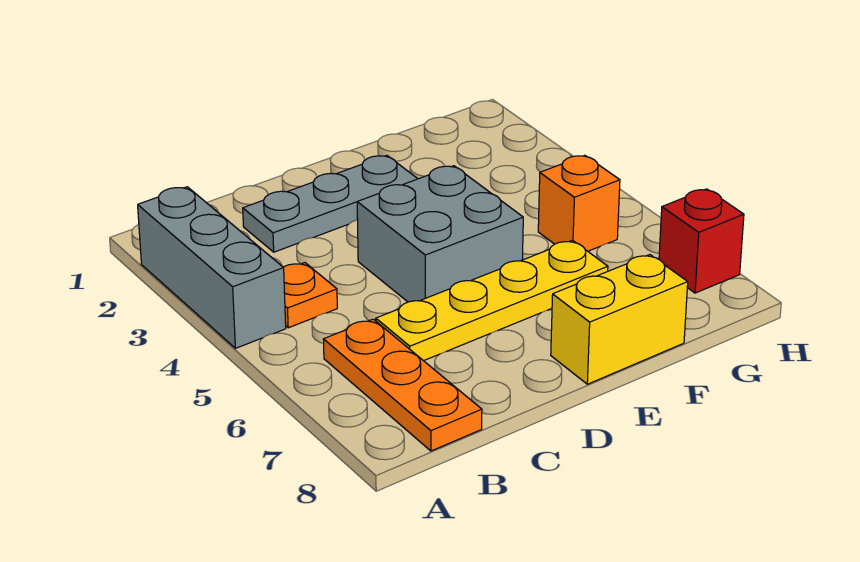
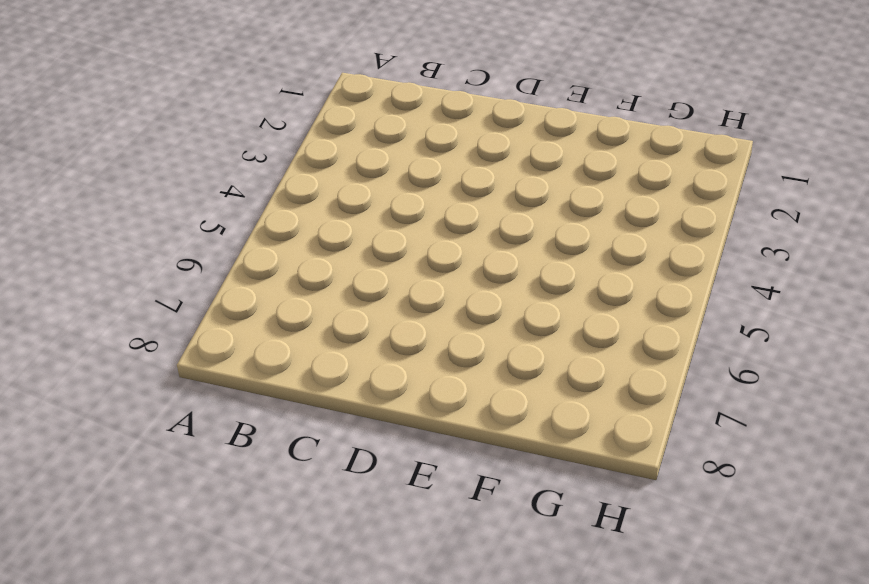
none -> grey brick A2:A4 level 1
none -> orange plate B4 level 1

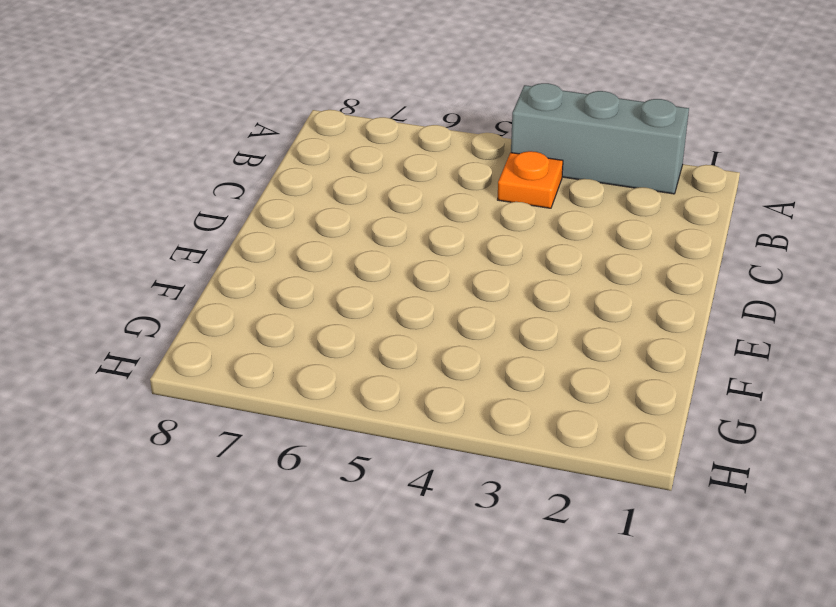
none -> orange plate B6:B8 level 1
none -> grey plate C2:E2 level 1

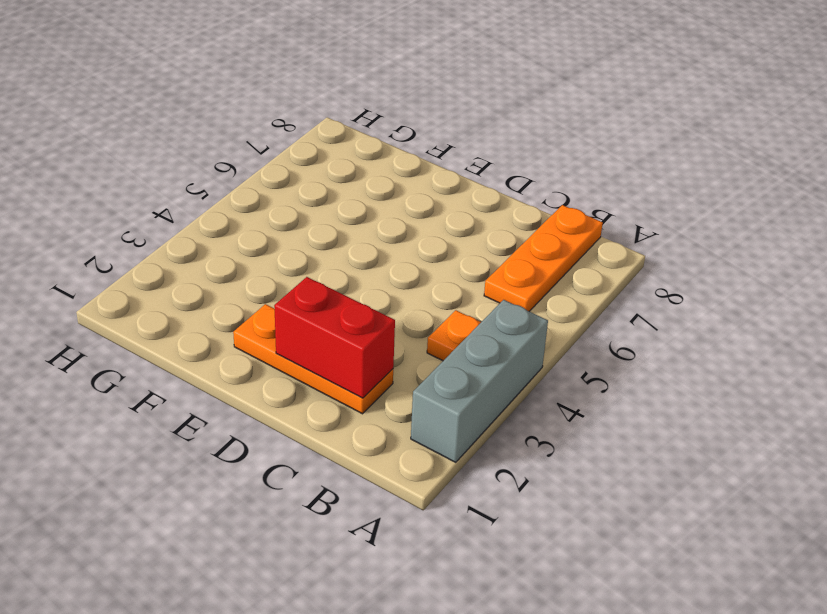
orange plate C2:E2 level 1 -> grey plate C2:E2 level 1
red brick C2:D2 level 2 -> none
none -> yellow plate C6:F6 level 1
none -> grey brick D4:E5 level 1

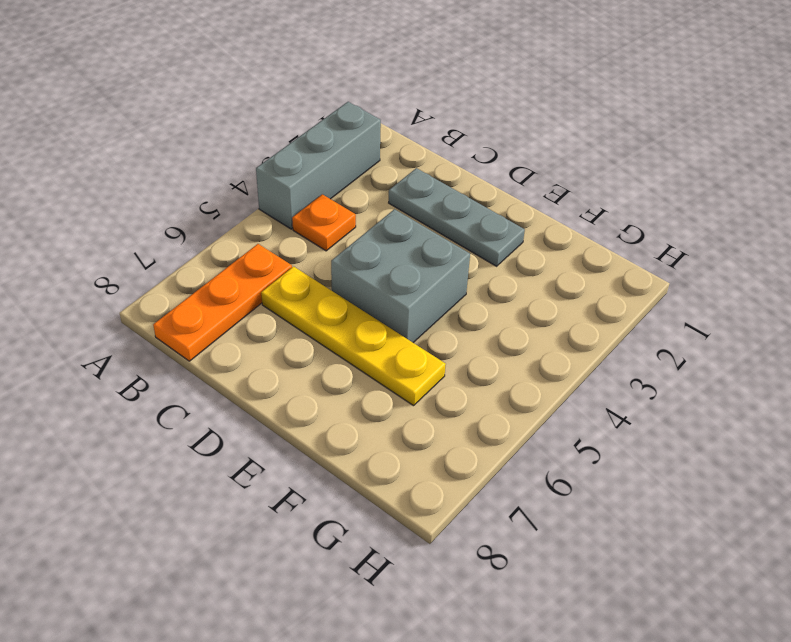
none -> yellow brick E8:F8 level 1
none -> orange brick G5 level 1

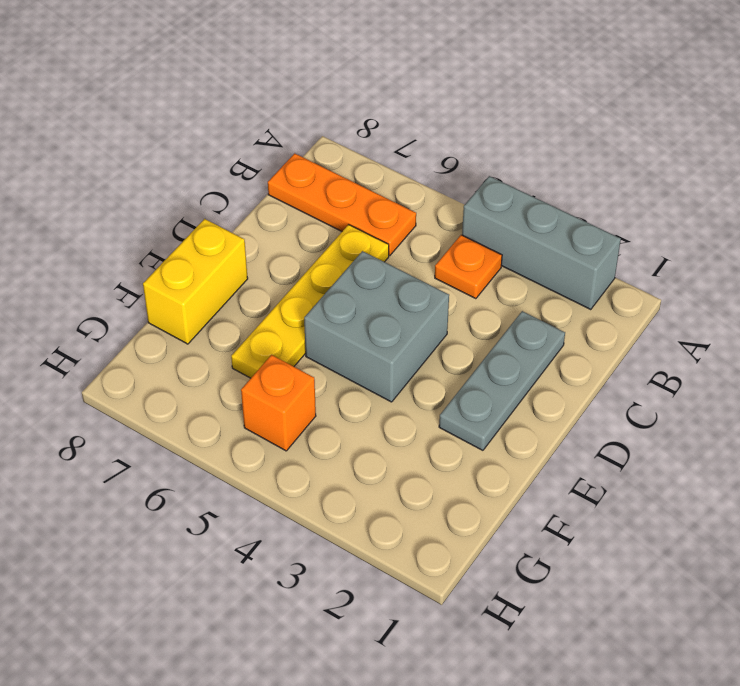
none -> red brick H7 level 1

